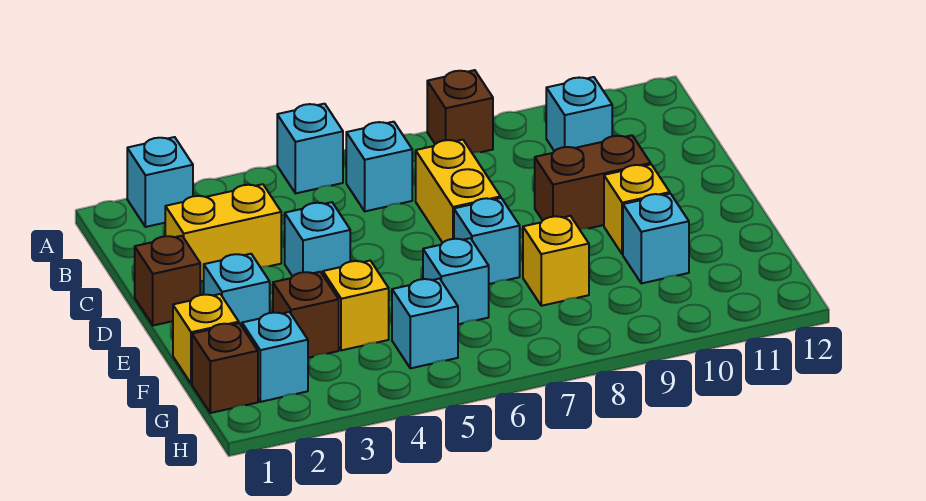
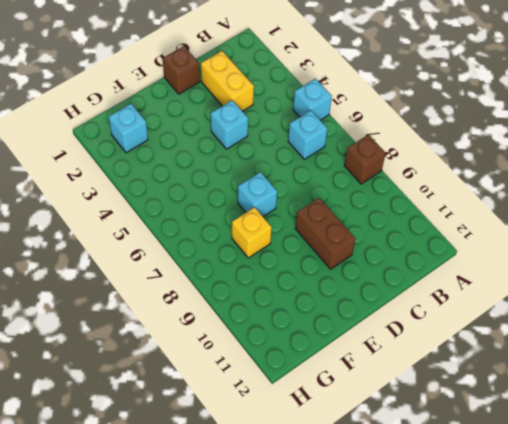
none -> cyan brick A2 level 1
none -> cyan brick B10 level 1
none -> yellow brick C7:D7 level 1

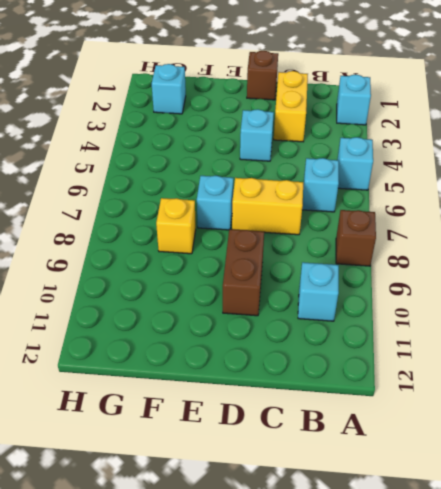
none -> cyan brick E2 level 1
none -> yellow brick E10 level 1
none -> yellow brick F1 level 1

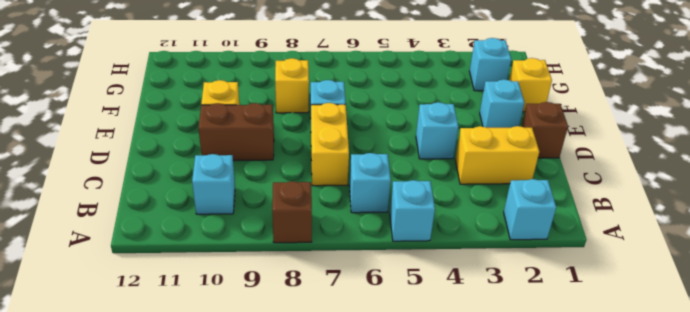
none -> brown brick F3 level 1
none -> yellow brick F4 level 1
none -> cyan brick F6 level 1

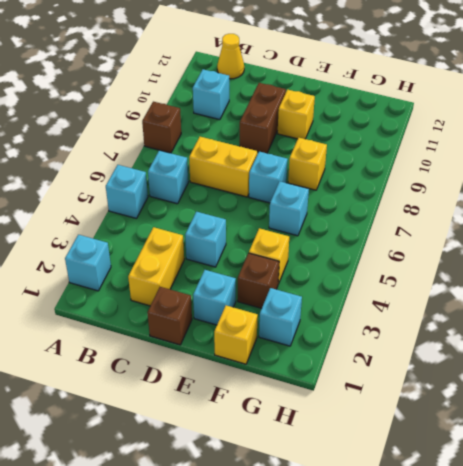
yellow cone B12 level 1 -> none
none -> cyan brick F10 level 1
none -> brown brick G1 level 1
none -> cyan brick G5 level 1

